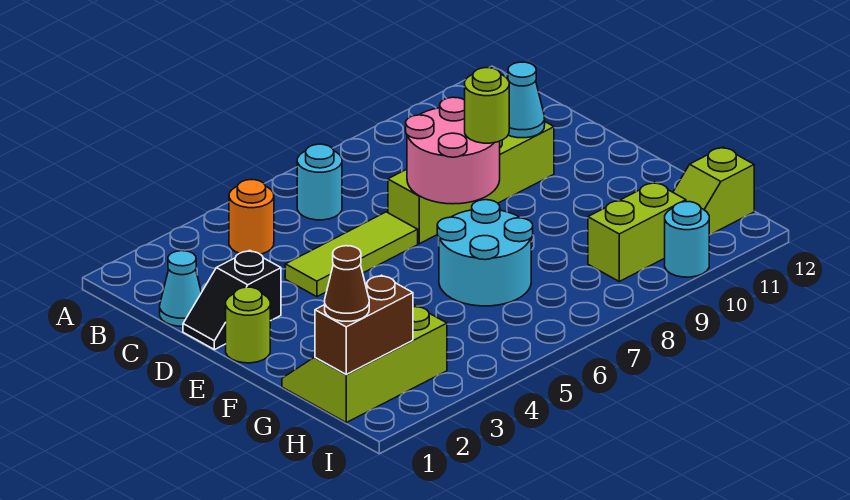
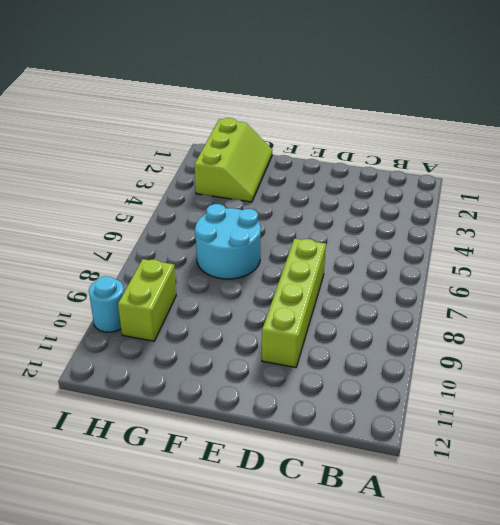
none -> orange round brick B4 level 1
none -> cyan round brick B6 level 1
none -> cyan cone C1 level 1

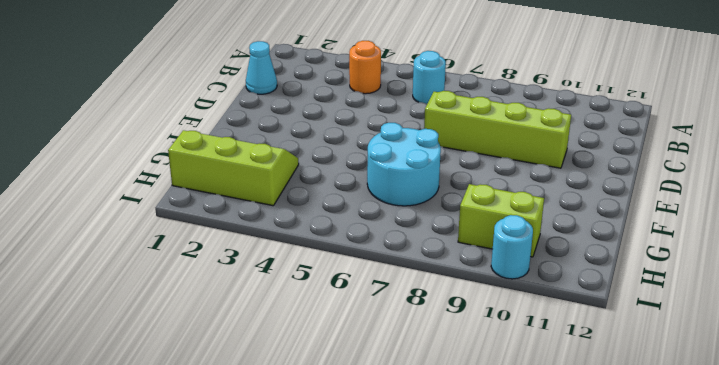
none -> black slope D1:D2 level 1 top 2
none -> lime tile D4:D6 level 1
none -> lime round brick E1 level 1

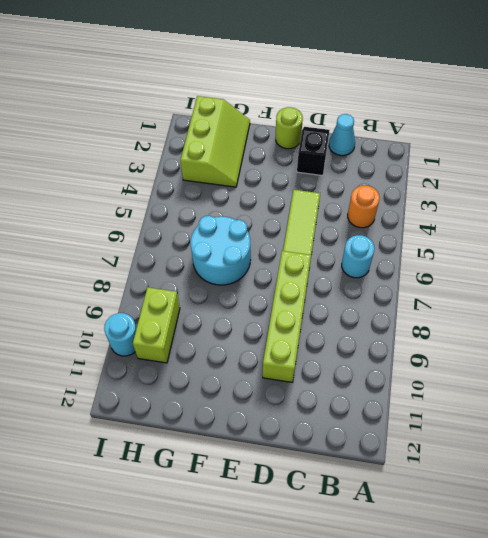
none -> lime slope H11:H12 level 1 top 12
none -> pink round brick D7:E8 level 2
none -> cyan cone D10 level 2

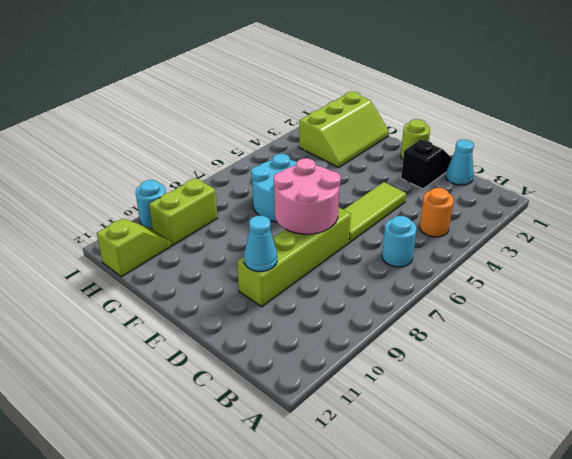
none -> brown brick H1:H2 level 2
none -> lime round brick E8 level 3
none -> brown cone H1 level 3

